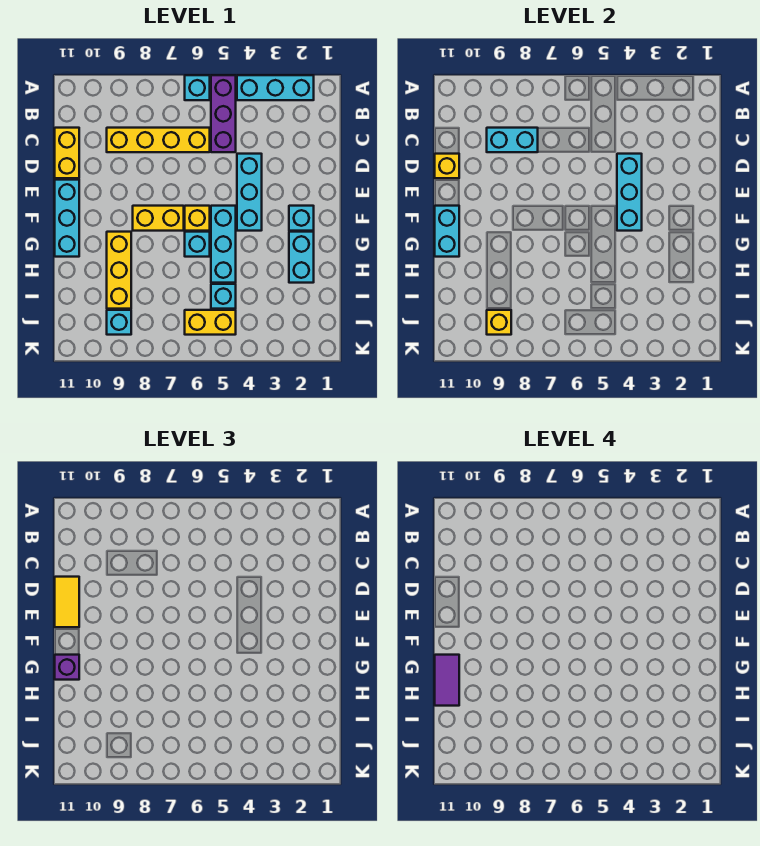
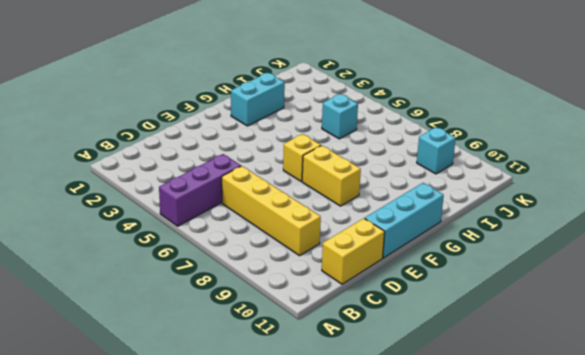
none -> cyan brick A2:A4 level 1
none -> cyan brick A6 level 1
none -> cyan brick D4:F4 level 1

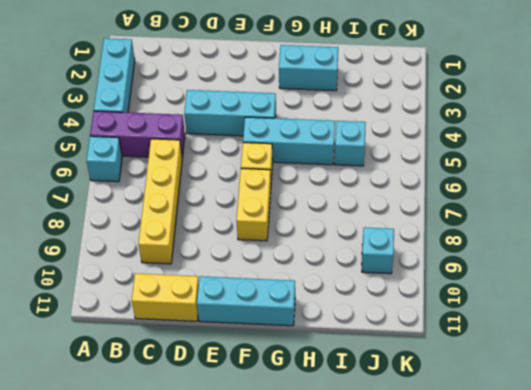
none -> cyan brick F2 level 1
none -> cyan brick G6 level 1
none -> yellow brick G9:I9 level 1

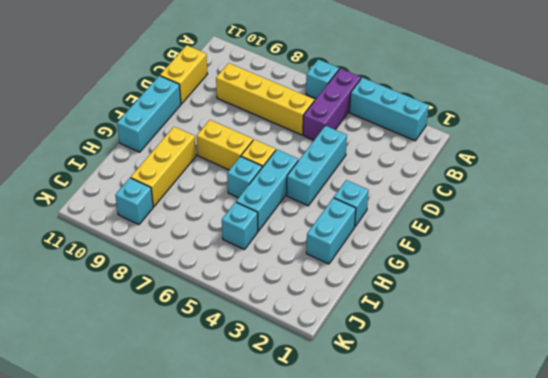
none -> yellow brick J5:J6 level 1
none -> cyan brick C8:C9 level 2
none -> cyan brick D4:F4 level 2

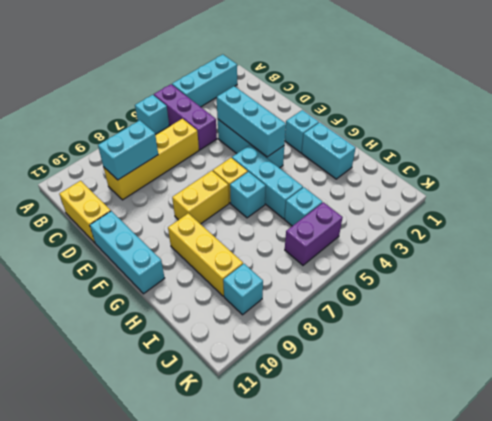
purple brick J5:J6 level 1 -> yellow brick J5:J6 level 1
none -> yellow brick D11 level 2
none -> cyan brick F11:G11 level 2
none -> yellow brick J9 level 2

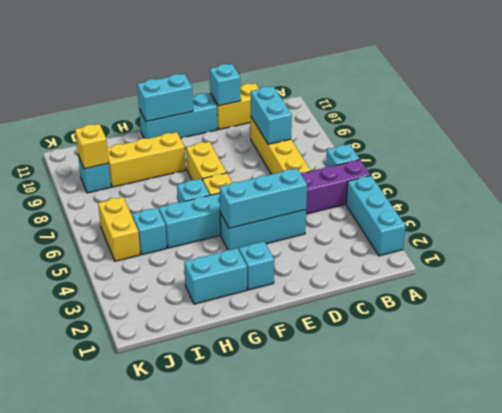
cyan brick D11 level 2 -> yellow brick D11 level 2
none -> yellow tile D11:E11 level 3
none -> purple brick G11 level 3
none -> purple tile G11:H11 level 4

